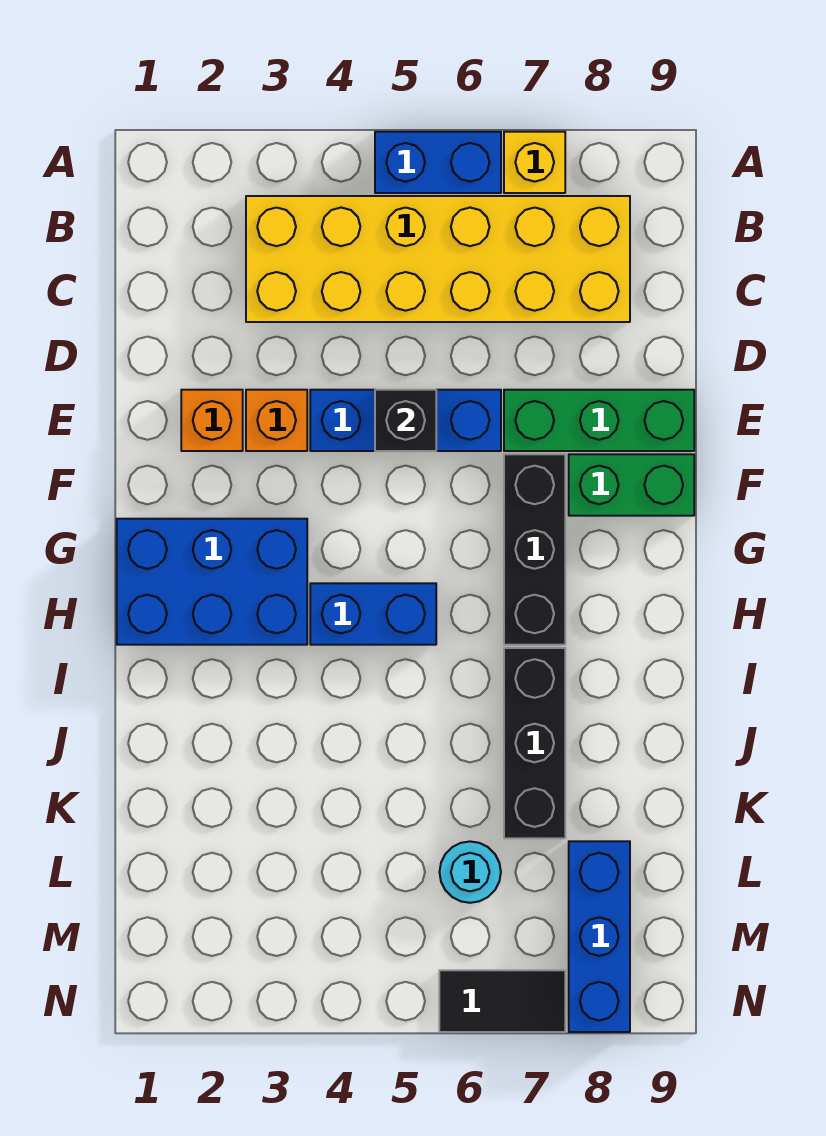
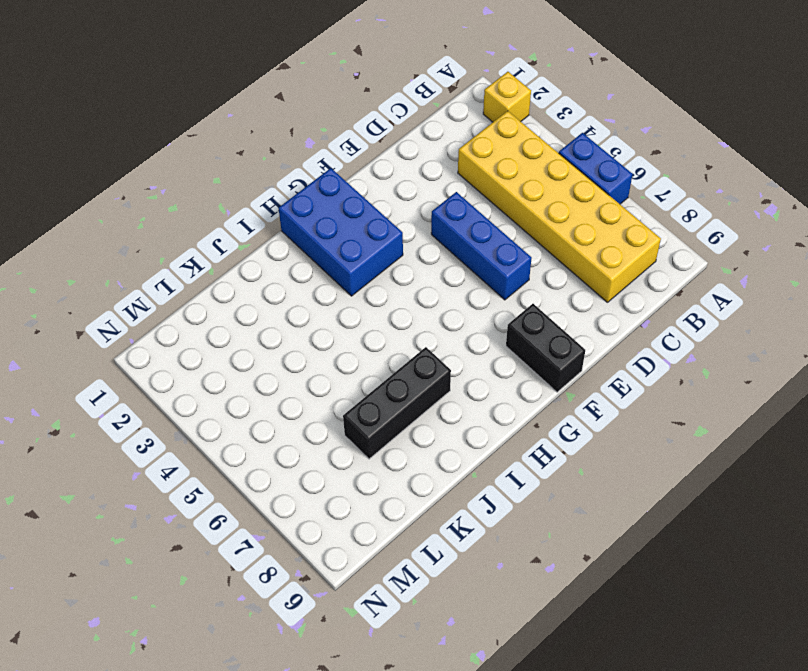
yellow brick A2 level 1 -> yellow brick A7 level 1
black brick F8:F9 level 1 -> green brick F8:F9 level 1
none -> orange brick E2 level 1
none -> orange brick E3 level 1
none -> green brick E7:E9 level 1

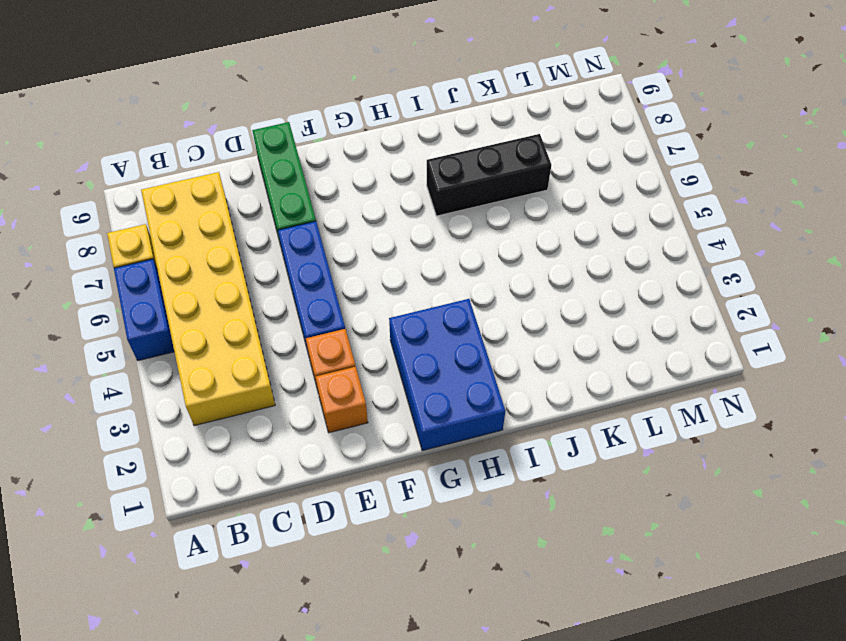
none -> black brick F7:H7 level 1
none -> green brick F8:F9 level 1
none -> blue brick H4:H5 level 1

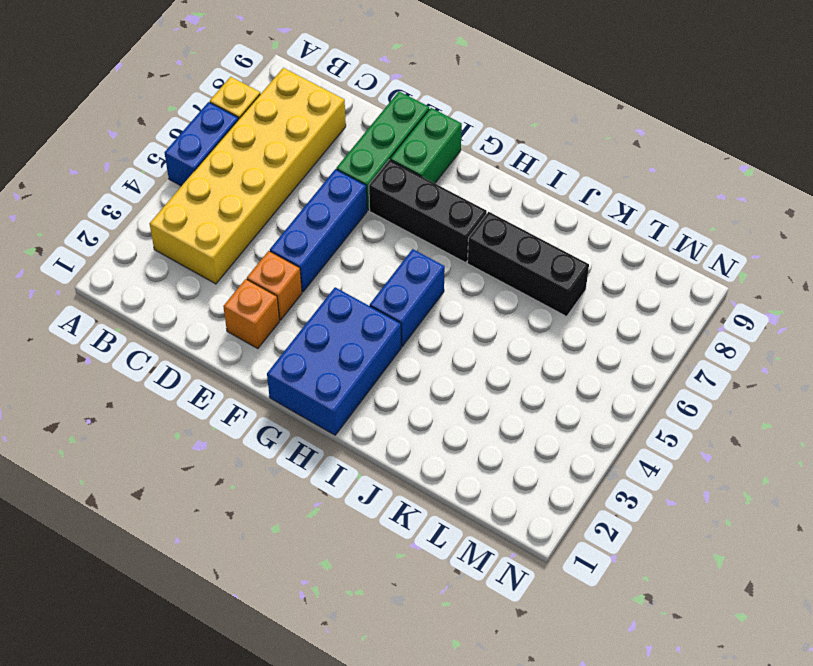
none -> cyan round brick L6 level 1
none -> blue brick L8:N8 level 1
none -> black tile N6:N7 level 1

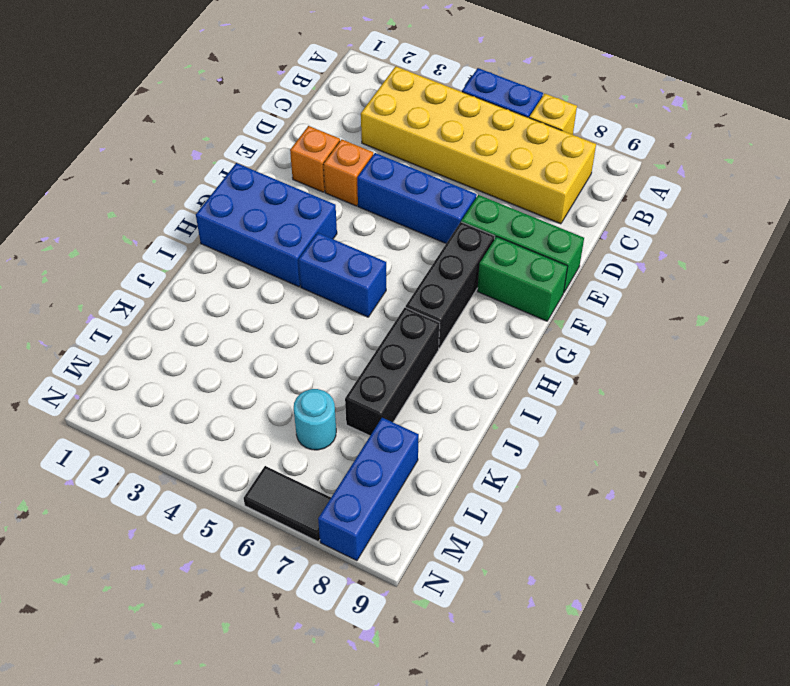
none -> black brick E5 level 2

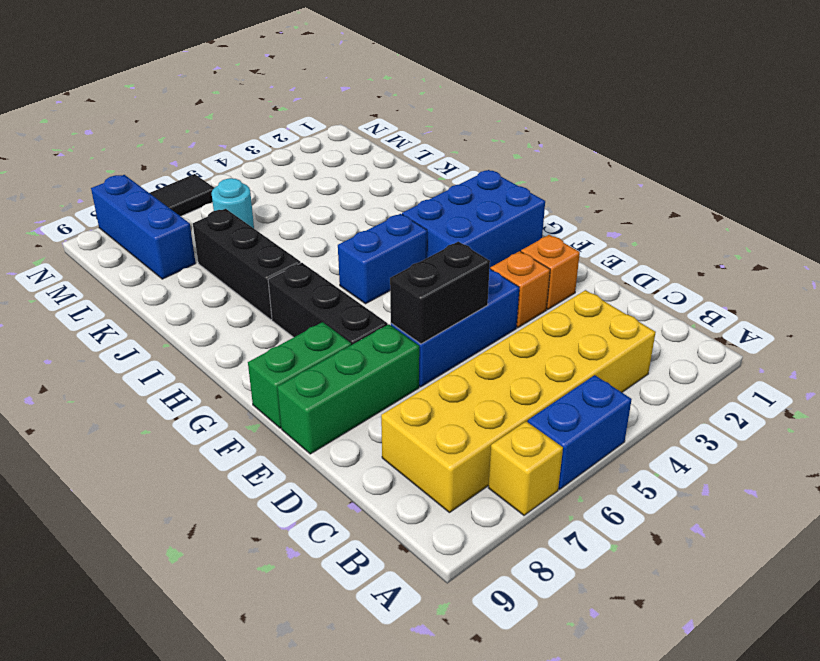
black brick E5:E6 level 2 -> black brick E5 level 2

